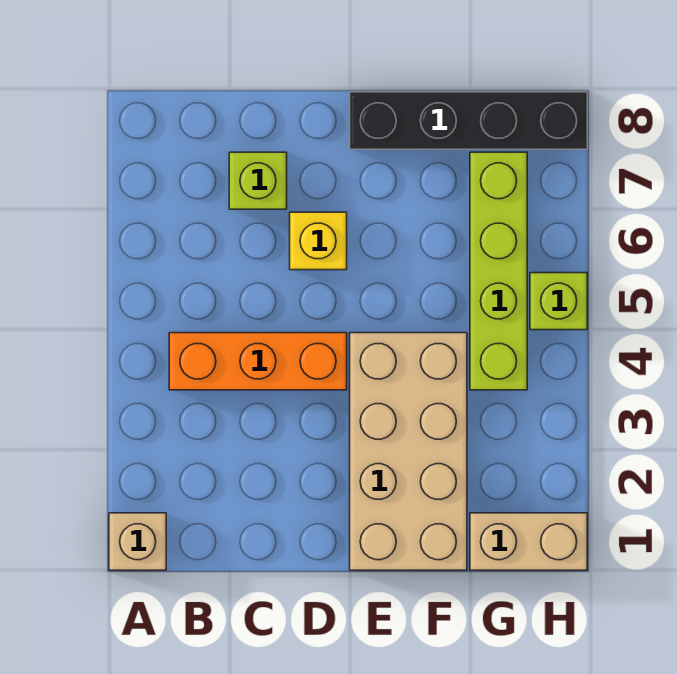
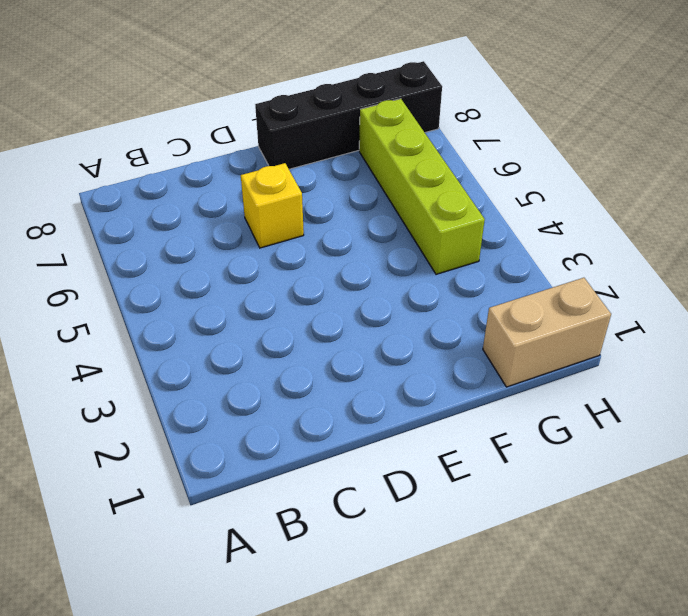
none -> tan brick A1 level 1
none -> orange brick B4:D4 level 1

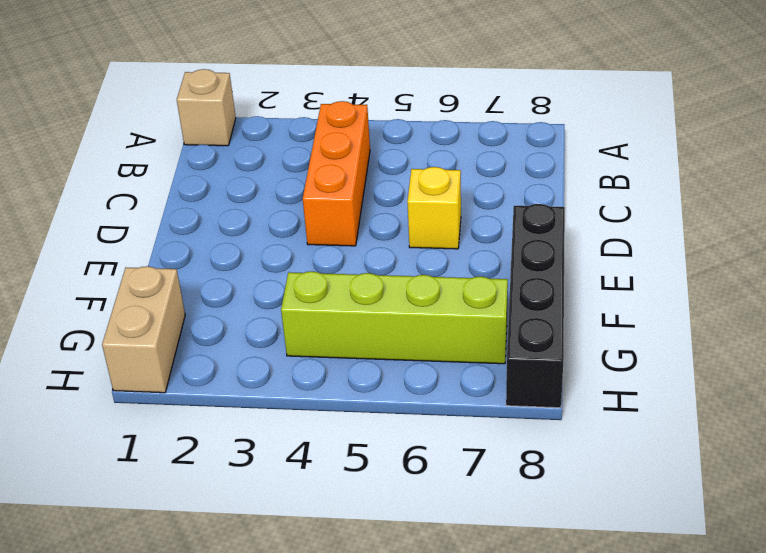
none -> lime brick C7 level 1
none -> tan brick E1:F4 level 1

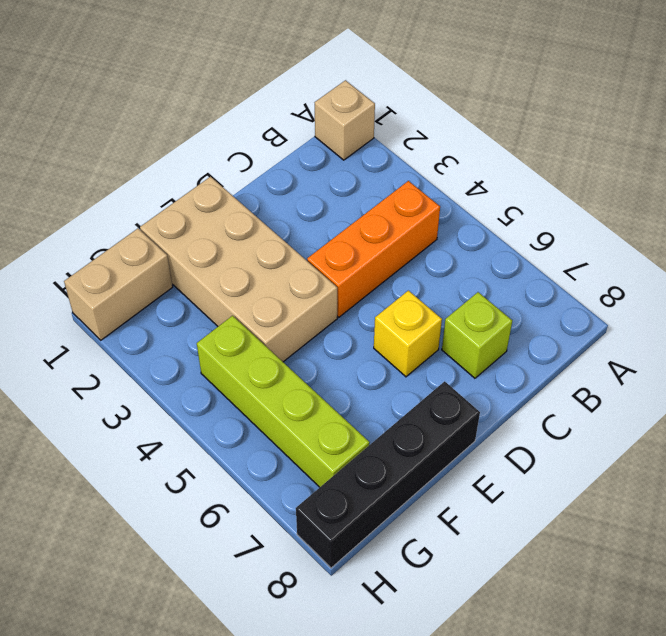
none -> lime brick H5 level 1

